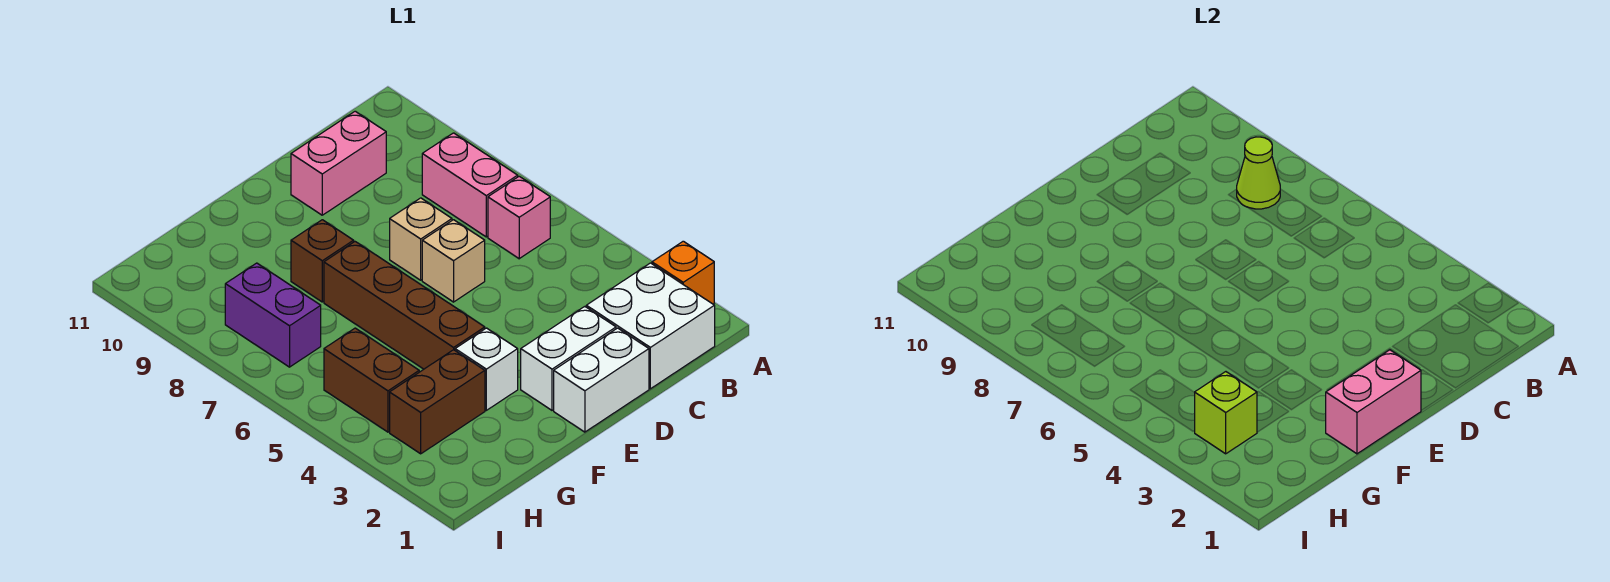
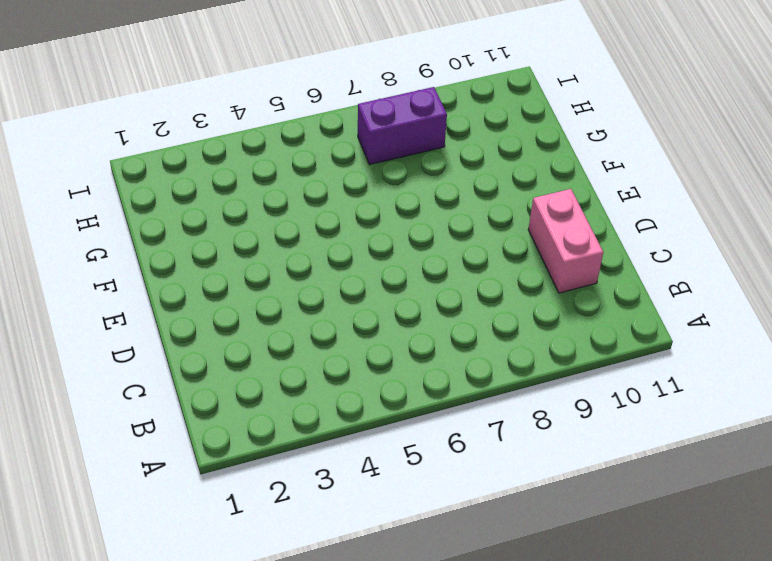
none -> orange brick A2 level 1
none -> white brick B1:C2 level 1
none -> pink brick B6 level 1

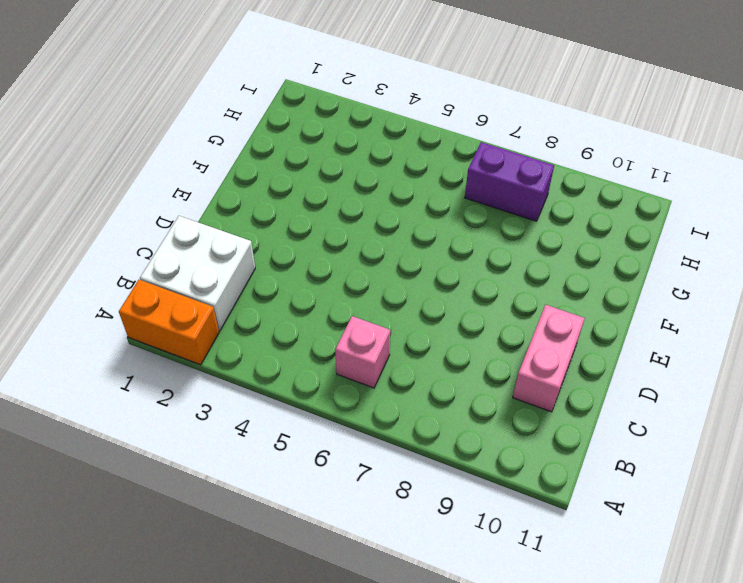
orange brick A1:A2 level 1 -> orange brick A2 level 1
none -> pink brick B7:B8 level 1
none -> white brick D1:E1 level 1
none -> white brick D2:E2 level 1

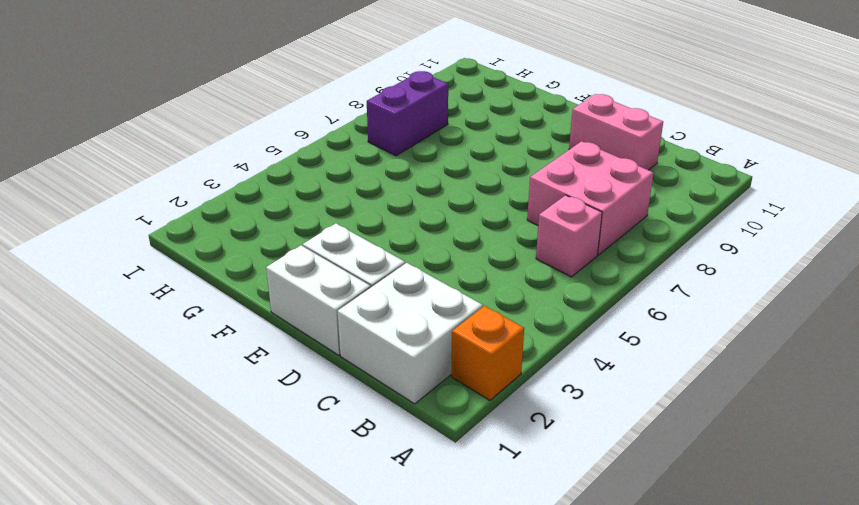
pink brick B7:C8 level 1 -> pink brick B7:B8 level 1
none -> tan brick D6 level 1
none -> tan brick D7 level 1
none -> white brick F3 level 1

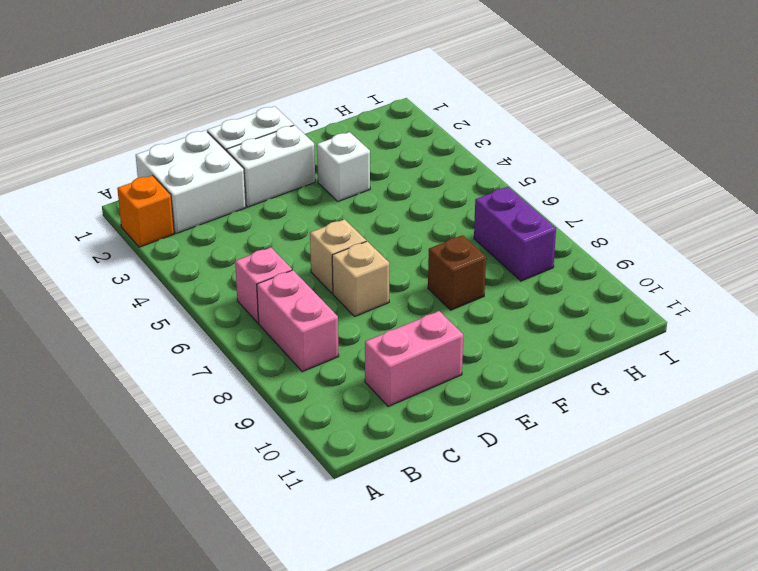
none -> brown brick F4:F7 level 1
none -> brown brick G3:H3 level 1
none -> brown brick H4:H5 level 1

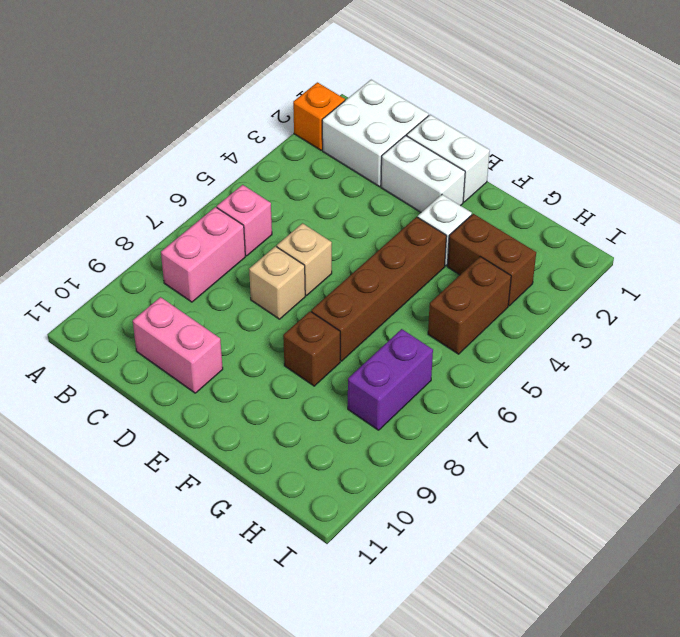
none -> lime cone B8 level 2
none -> pink brick E1:F1 level 2
none -> lime brick H3 level 2

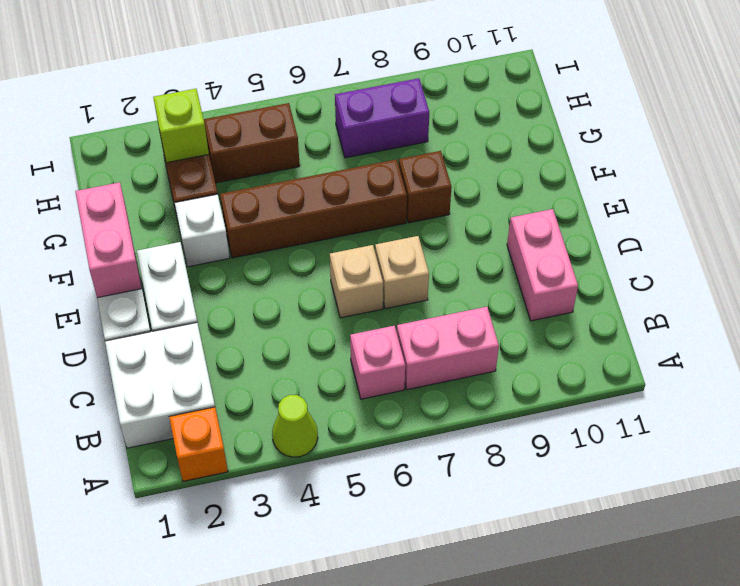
lime cone A4 level 1 -> lime cone B8 level 2

